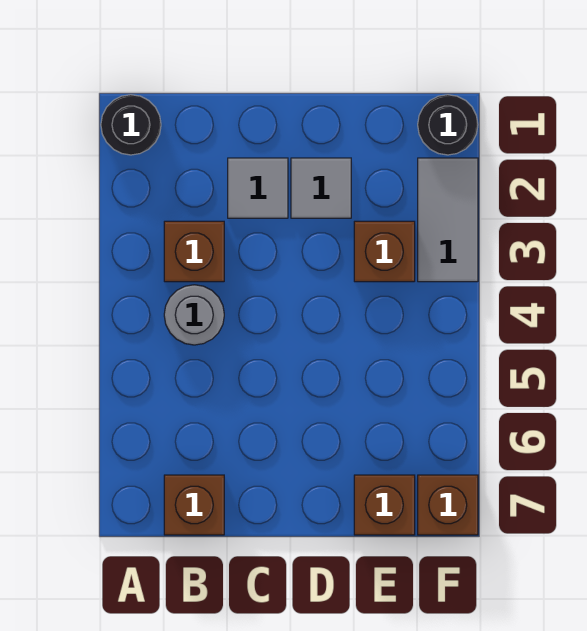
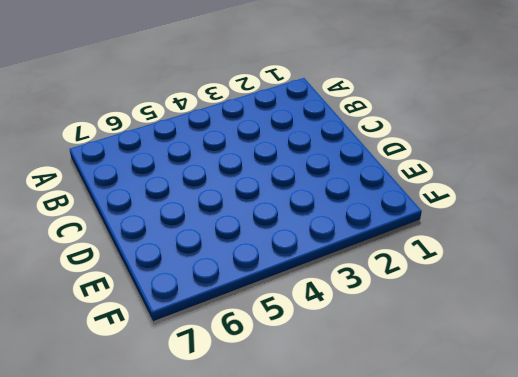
none -> black round brick A1 level 1
none -> brown brick B3 level 1

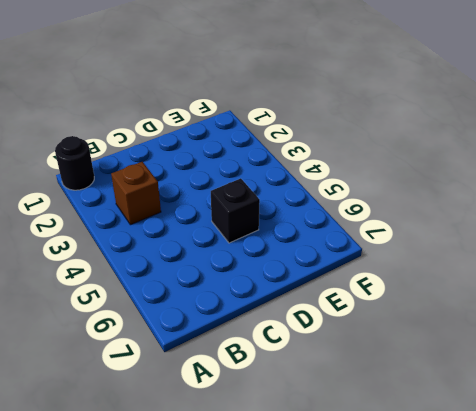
black brick D5 level 1 -> none
none -> grey round brick B4 level 1
none -> brown brick B7 level 1

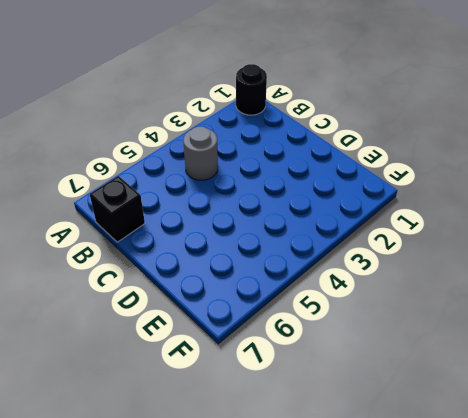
black brick B7 level 1 -> brown brick B7 level 1
none -> brown brick B3 level 1
none -> grey tile C2 level 1

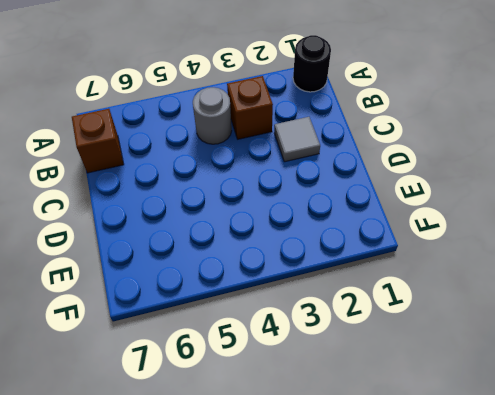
none -> grey tile D2 level 1
none -> brown brick E3 level 1

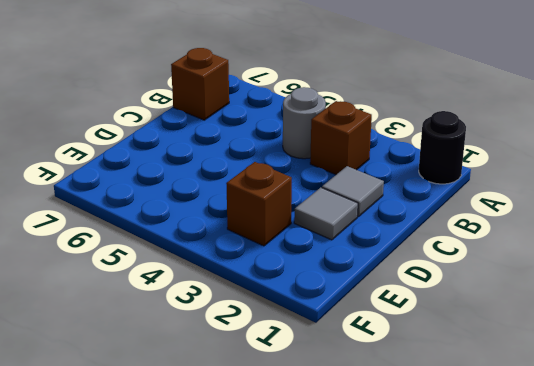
none -> brown brick E7 level 1
none -> black round brick F1 level 1

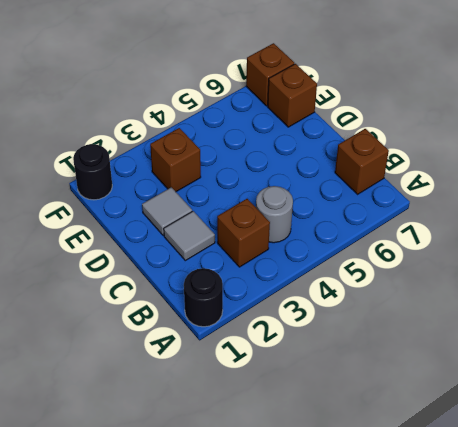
none -> grey tile F2:F3 level 1

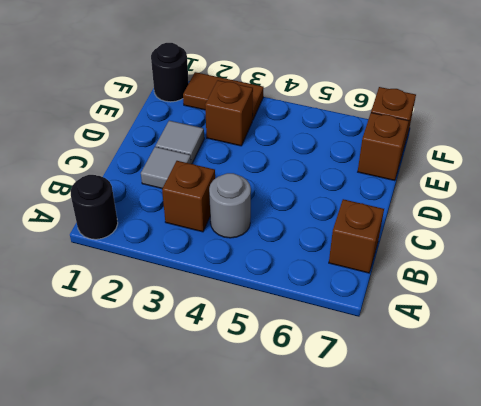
brown tile F2:F3 level 1 -> grey tile F2:F3 level 1

